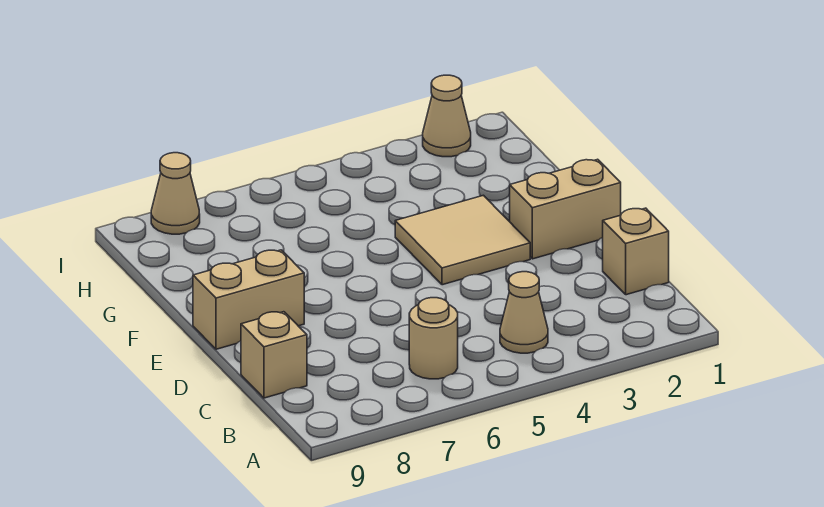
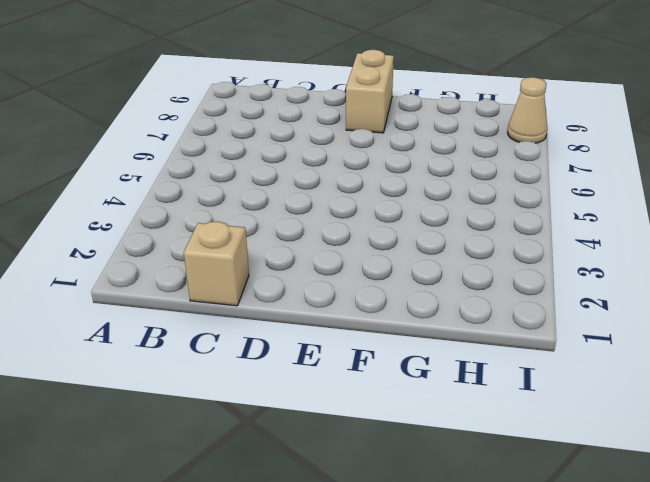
none -> tan cone B4 level 1
none -> tan round brick B6 level 1

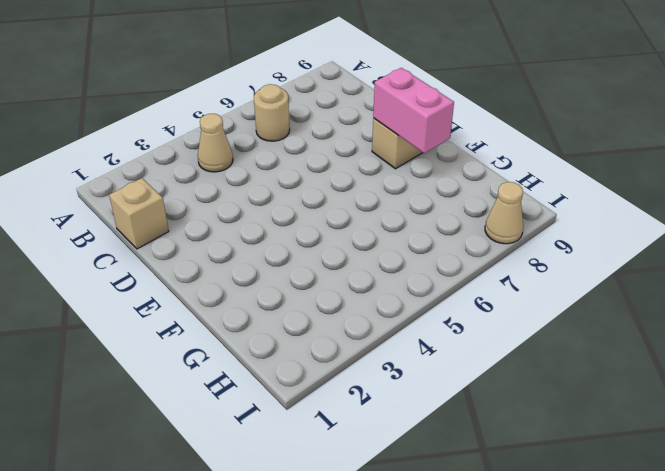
pink brick E8:F8 level 2 -> none
none -> tan brick C9 level 1
none -> tan brick E1:E2 level 1

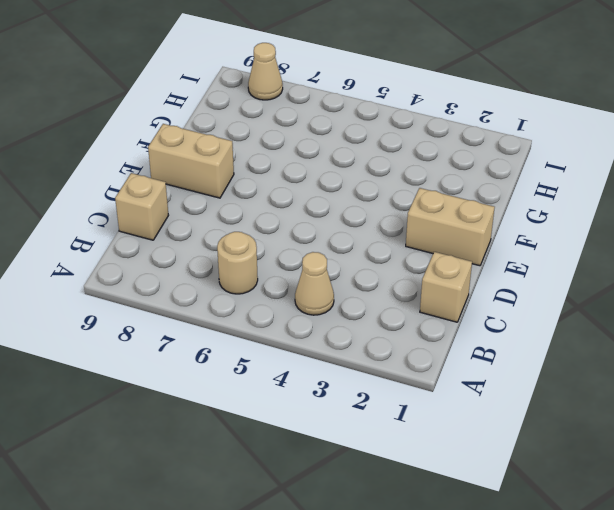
none -> tan tile E3:F4 level 1
none -> tan cone I2 level 1

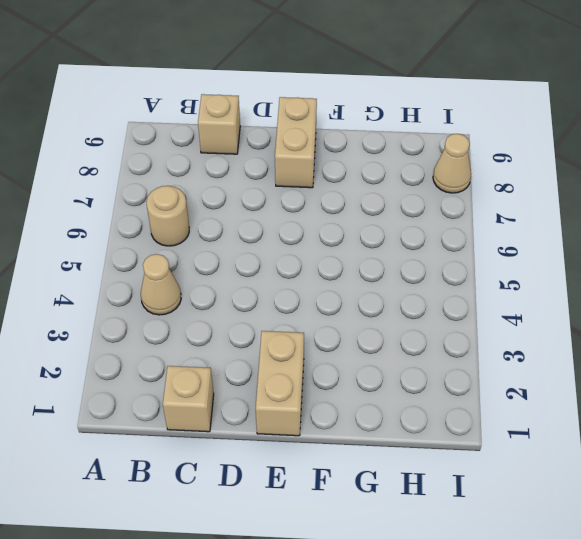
none -> tan tile E3:F4 level 1
none -> tan cone I2 level 1

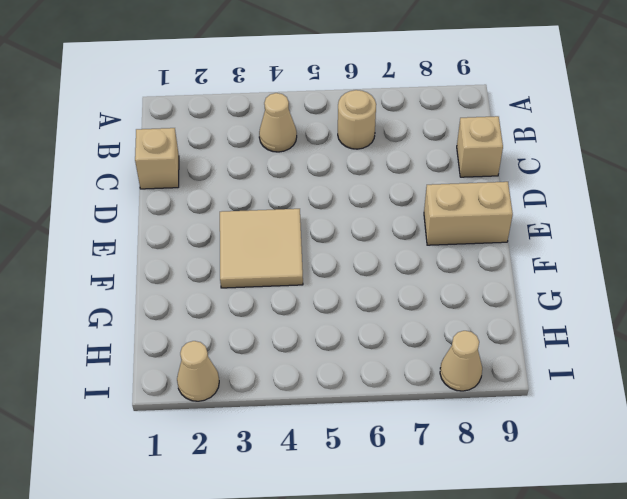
none -> tan brick E1:E2 level 1

